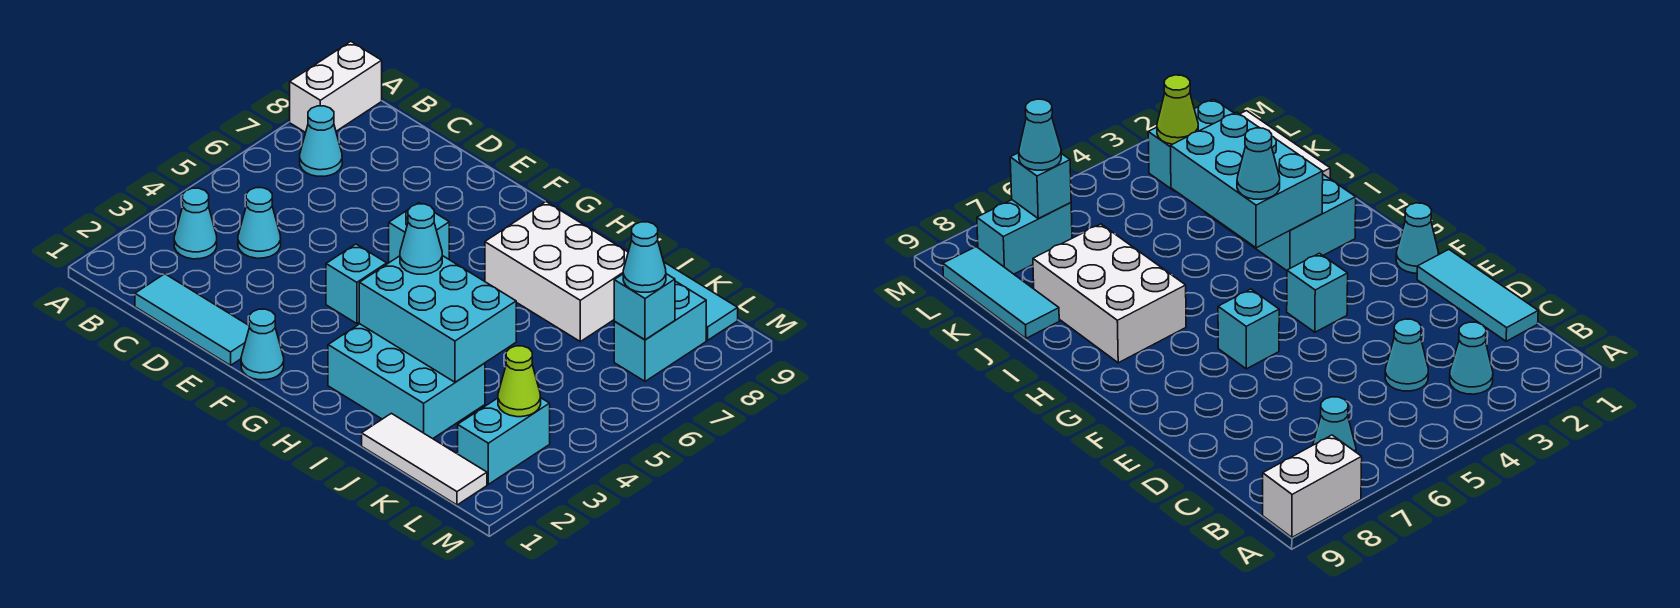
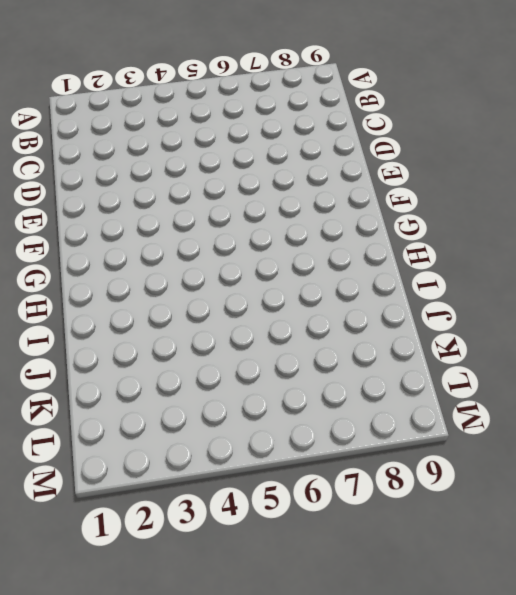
none -> white brick A8:A9 level 1
none -> cyan cone B3 level 1
none -> cyan cone B7 level 1

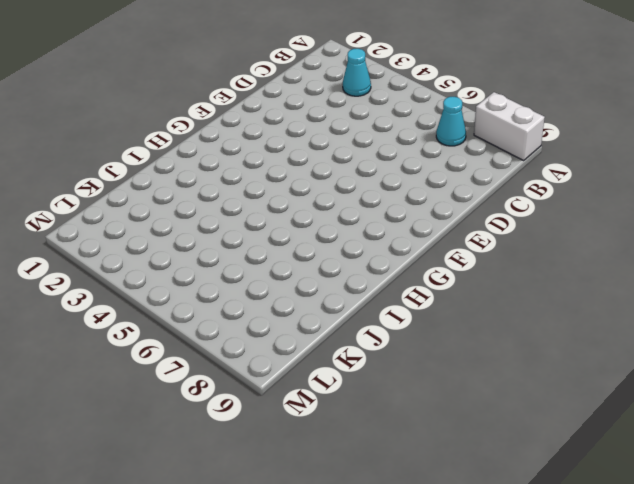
none -> cyan tile C1:E1 level 1
none -> cyan cone C4 level 1
none -> cyan cone F1 level 1

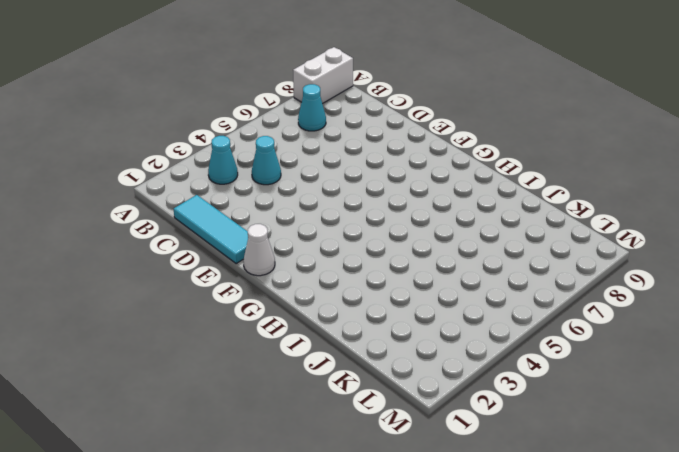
white cone F1 level 1 -> cyan cone F1 level 1
none -> cyan brick F4 level 1
none -> cyan brick F6 level 1
none -> cyan brick H2:J3 level 1

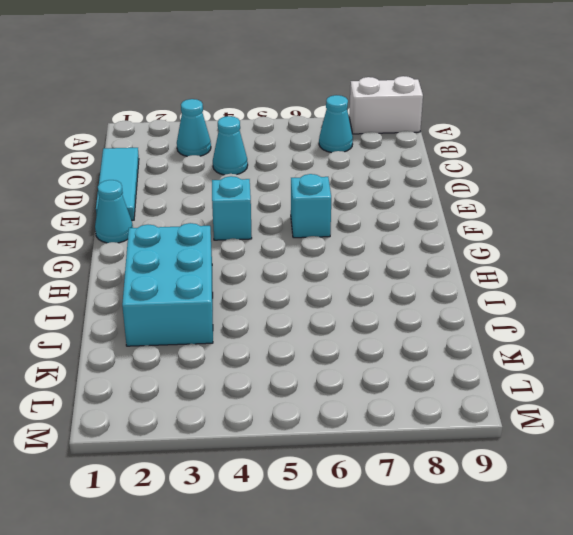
none -> white brick H7:J8 level 1
none -> white tile J1:L1 level 1
none -> cyan tile J9:L9 level 1

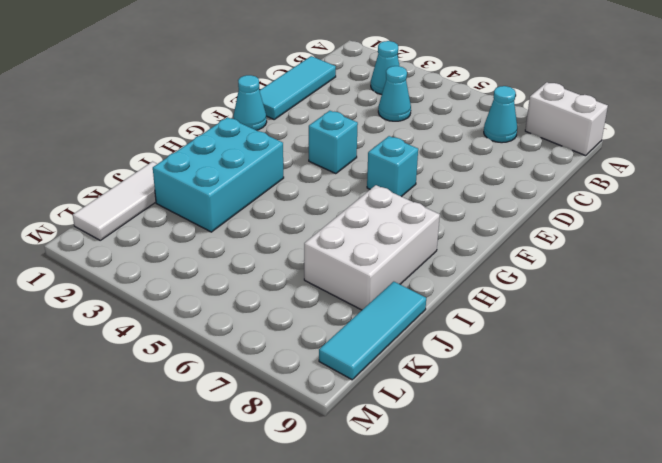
none -> cyan brick L2:L3 level 1
none -> cyan brick L7:L8 level 1
none -> cyan brick H3:J4 level 2

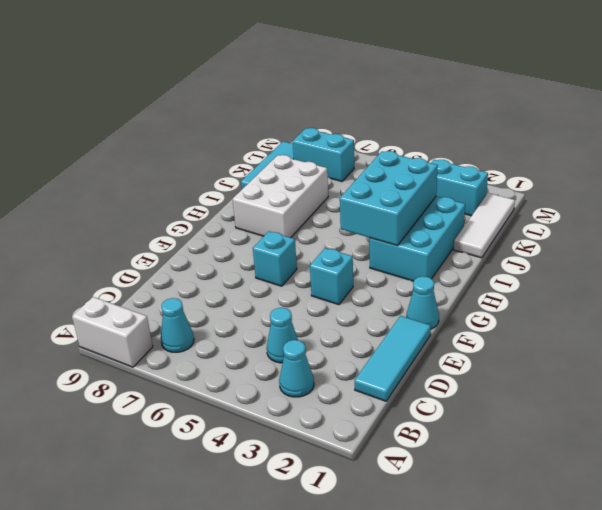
none -> lime cone L3 level 2
none -> cyan brick L7 level 2
none -> cyan cone H4 level 3

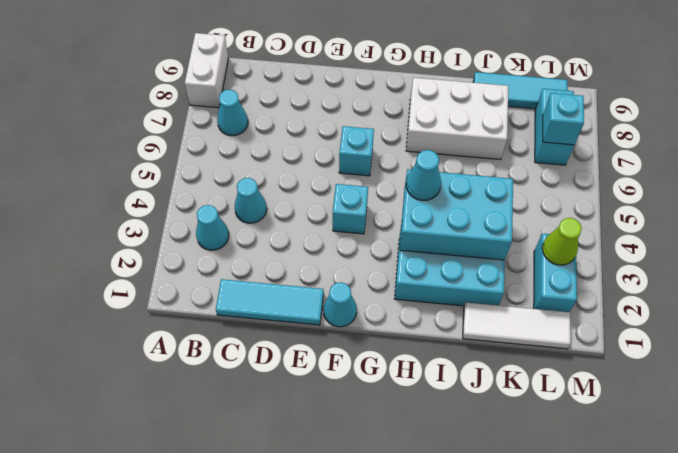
none -> cyan cone L7 level 3

